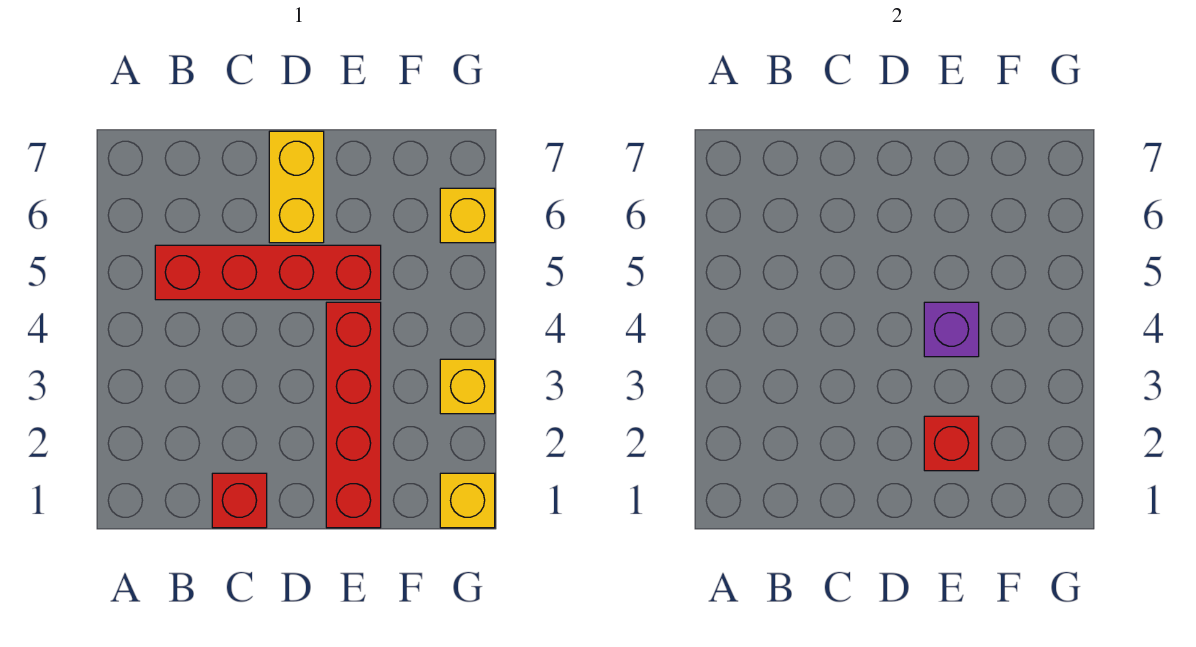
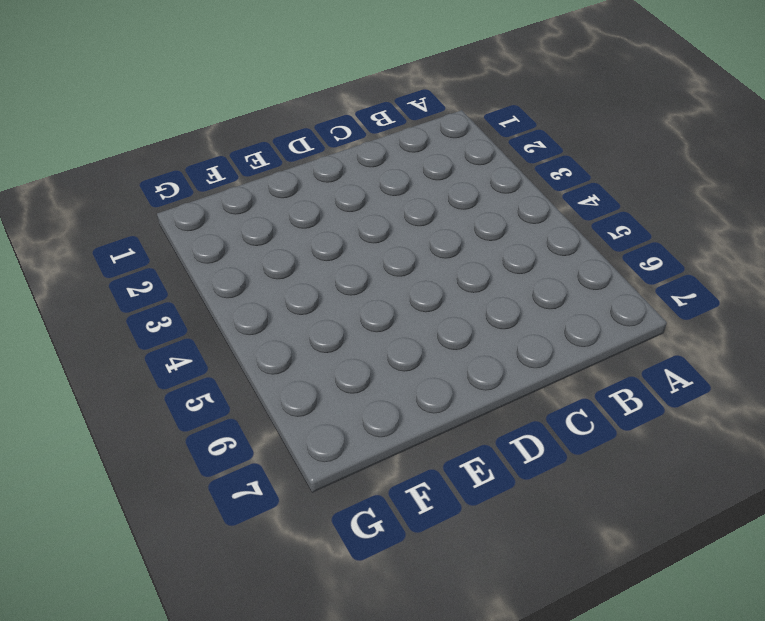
none -> red brick B5:E5 level 1
none -> red brick C1 level 1

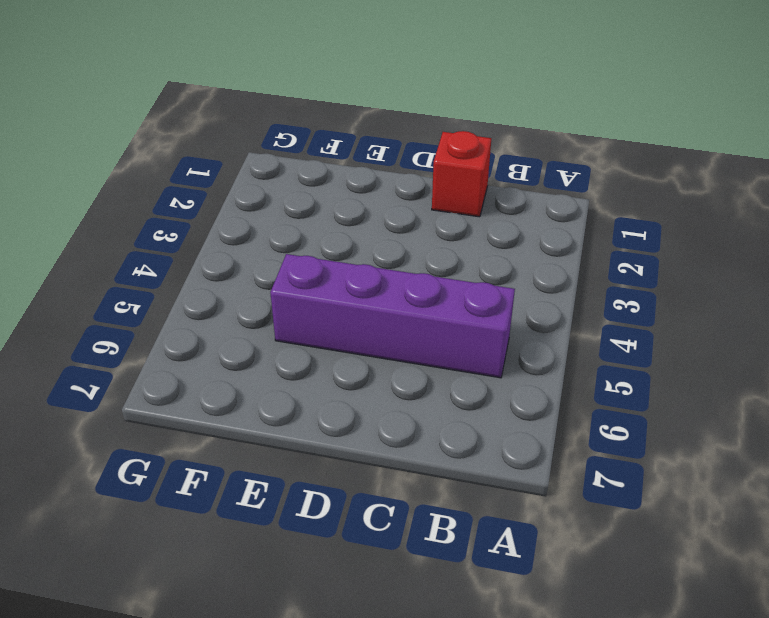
purple brick B5:E5 level 1 -> red brick B5:E5 level 1
none -> yellow brick D6:D7 level 1
none -> red brick E1:E4 level 1

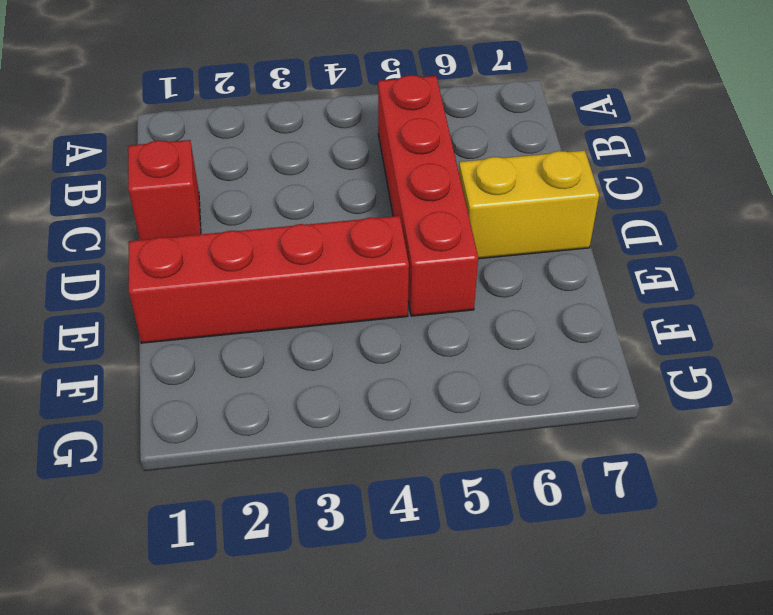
none -> yellow brick G1 level 1
none -> yellow brick G3 level 1

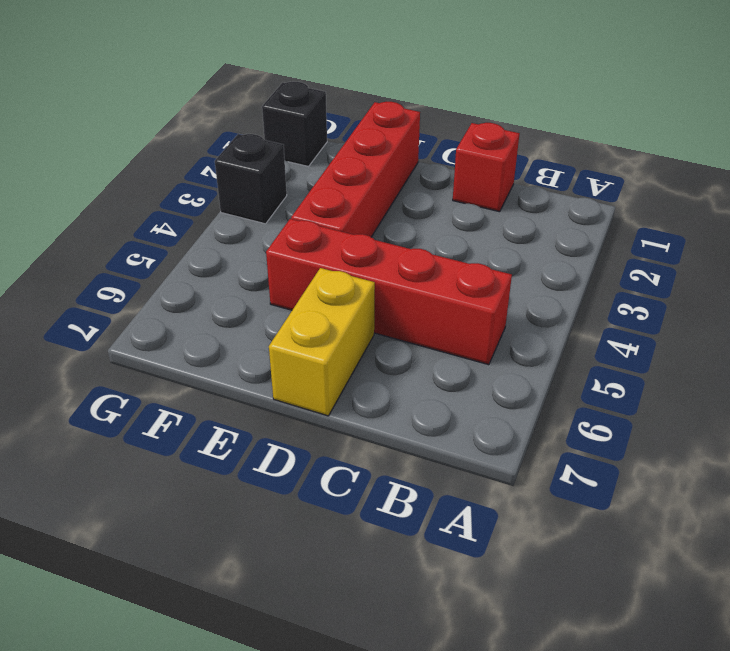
black brick G1 level 1 -> yellow brick G1 level 1
black brick G3 level 1 -> yellow brick G3 level 1
none -> yellow brick G6 level 1
none -> red brick E2 level 2

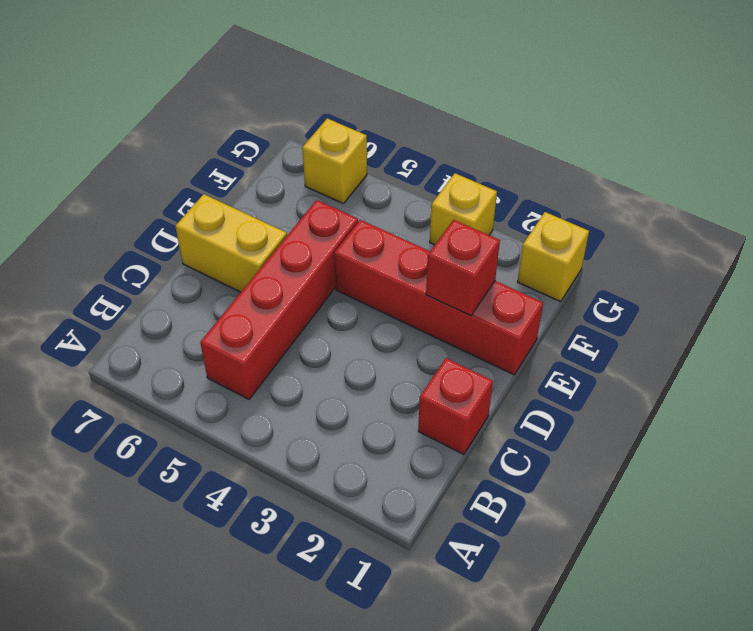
none -> purple brick E4 level 2

